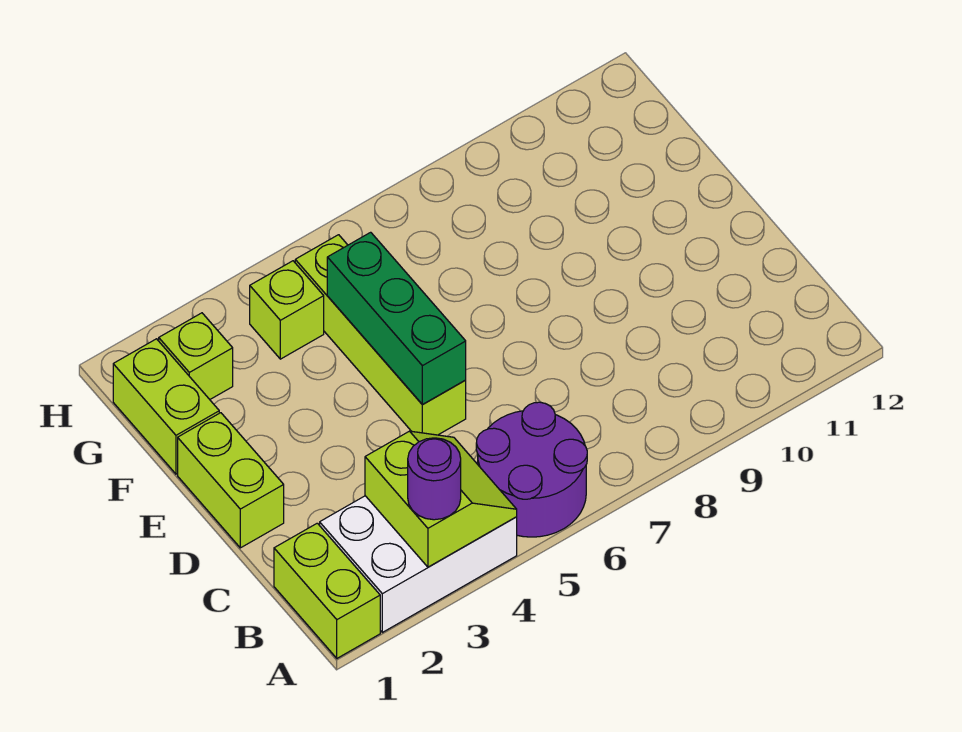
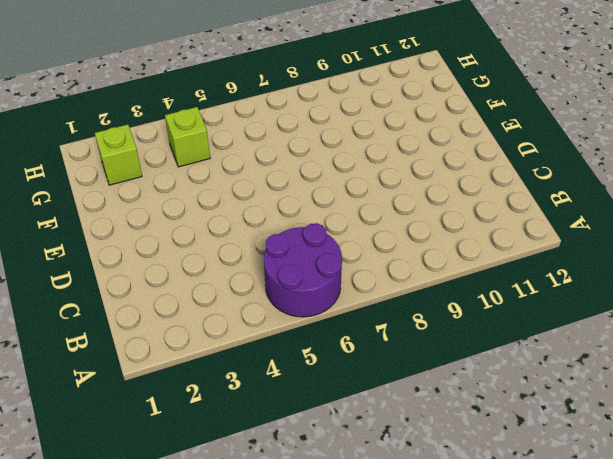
none -> lime brick A1:B1 level 1
none -> white brick A2:B4 level 1

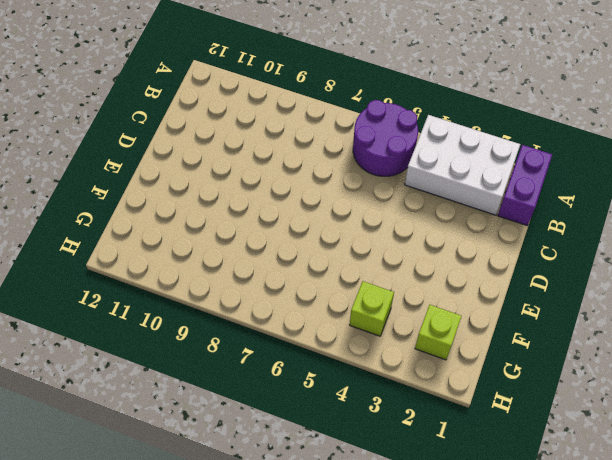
purple brick A1:B1 level 1 -> lime brick A1:B1 level 1
none -> lime brick D1:E1 level 1
none -> lime brick D5:G5 level 1

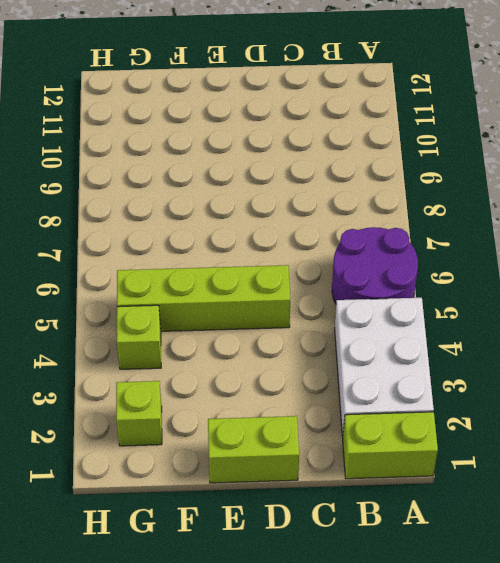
none -> lime brick F1:G1 level 1
none -> lime slope A3:B4 level 2 top 3

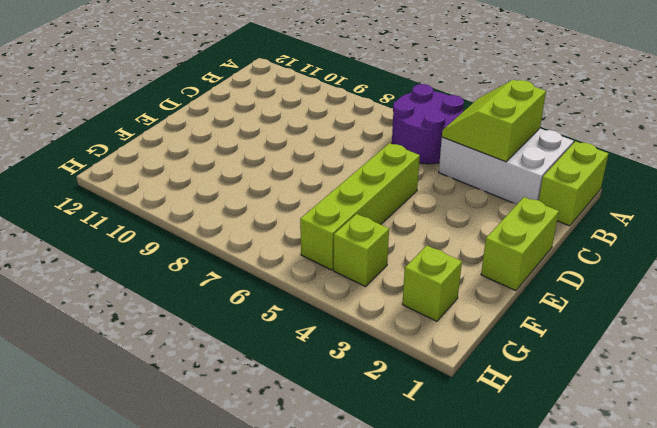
none -> lime brick F1:G1 level 1
none -> green brick D5:F5 level 2

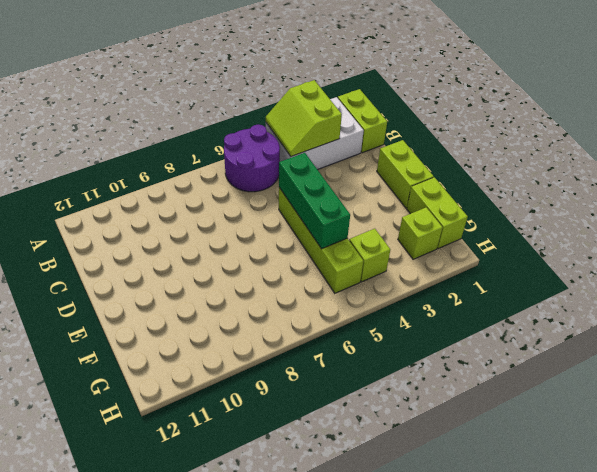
none -> purple round brick A3 level 3

